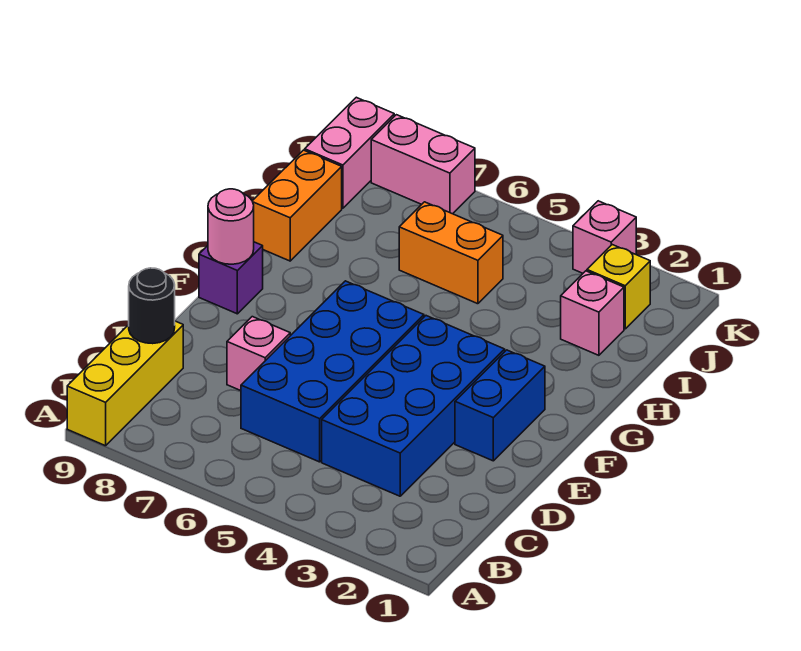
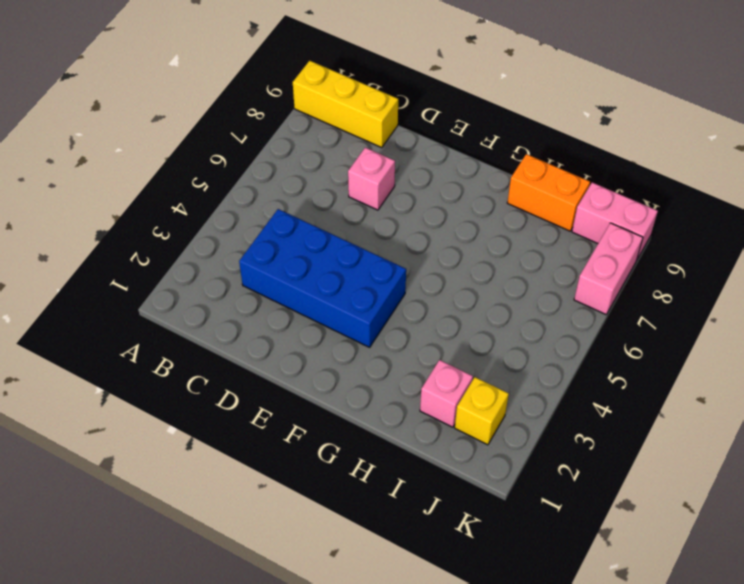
none -> blue brick C5:F6 level 1
none -> blue brick E2:F2 level 1
none -> purple brick F9 level 1

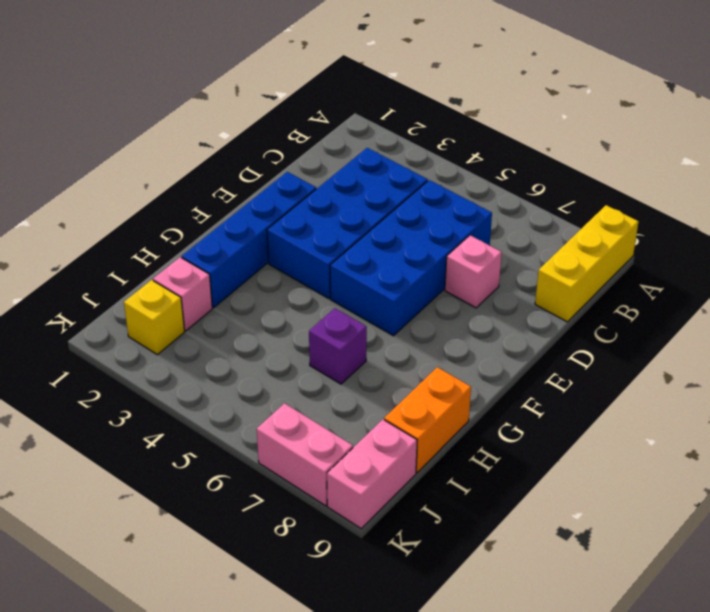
blue brick E2:H2 level 1 -> blue brick E2:F2 level 1
purple brick H6 level 1 -> purple brick F9 level 1
none -> orange brick I5:I6 level 1
none -> pink brick K3 level 1
none -> black round brick C9 level 2

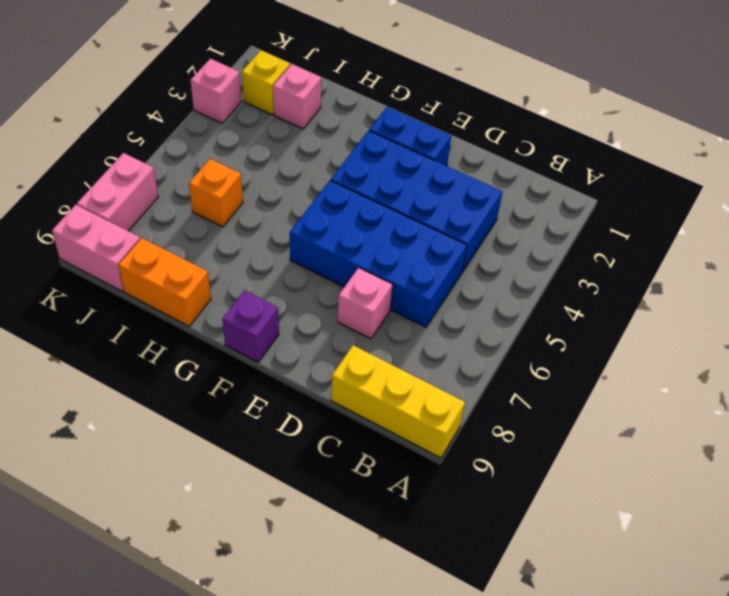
orange brick I6 level 1 -> orange brick I5:I6 level 1
none -> black round brick C9 level 2
none -> pink round brick F9 level 2

